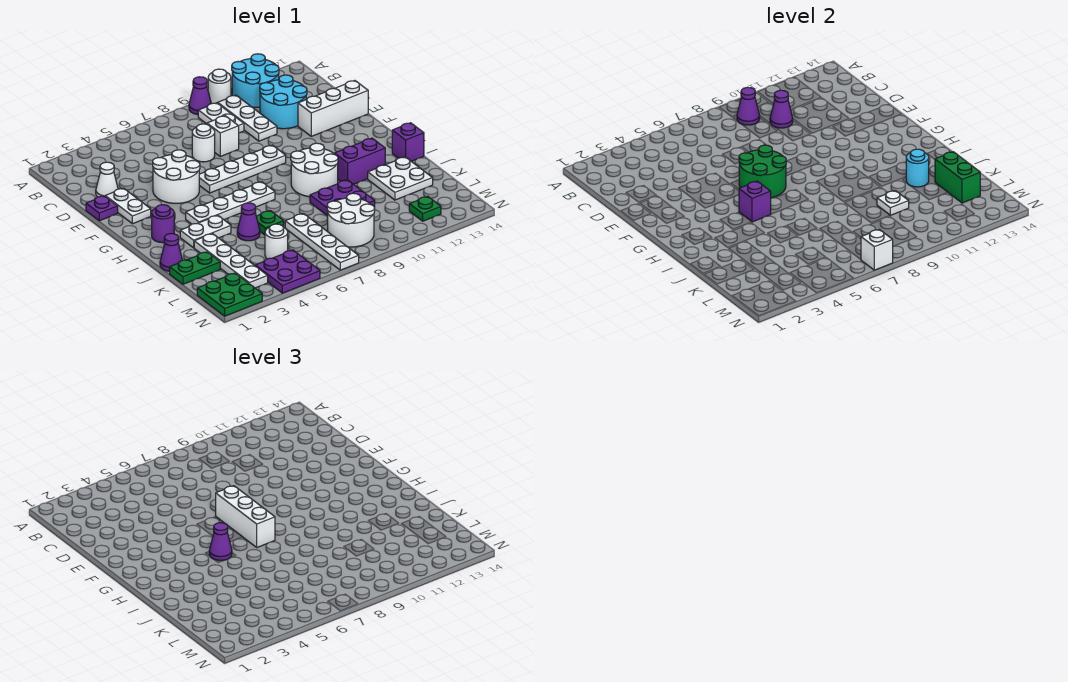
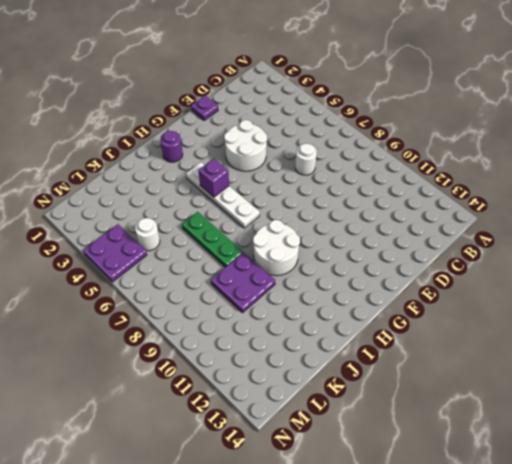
green plate J6:J8 level 1 -> green plate J6 level 1
none -> purple cone A9 level 1
none -> white round brick A10 level 1
none -> cyan round brick A11:B12 level 1
none -> white plate B9:C9 level 1

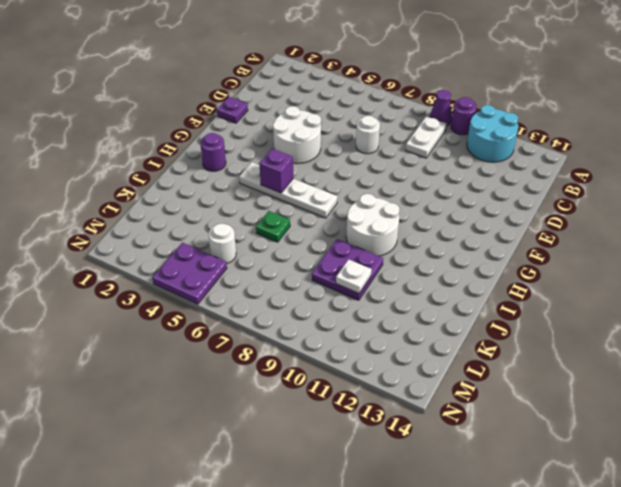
purple round brick A10 level 1 -> white round brick A10 level 1
none -> white plate B10:D10 level 1
none -> cyan round brick C11:D12 level 1
none -> white cone D2 level 1
none -> white brick D8 level 1

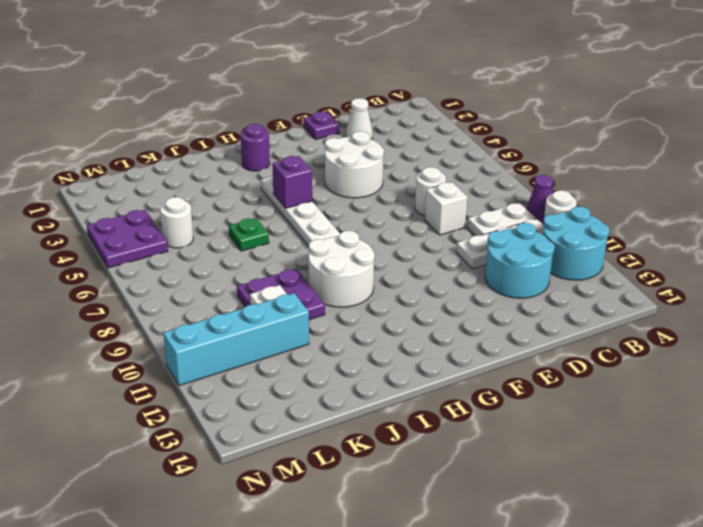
cyan brick K11:N11 level 1 -> none
none -> white plate E2:F2 level 1
none -> white brick E12:E14 level 1
none -> white plate F6:F9 level 1
none -> white plate I3:I4 level 1

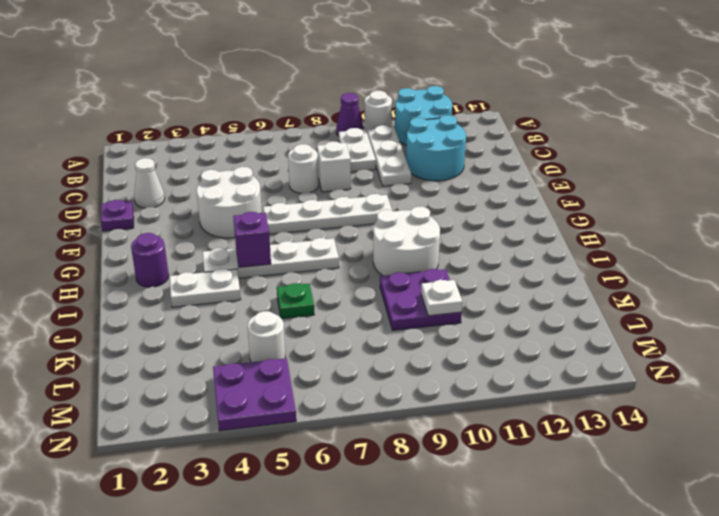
none -> white plate E2:F2 level 1
none -> white brick E12:E14 level 1
none -> purple brick I11:I12 level 1
none -> purple brick I14 level 1

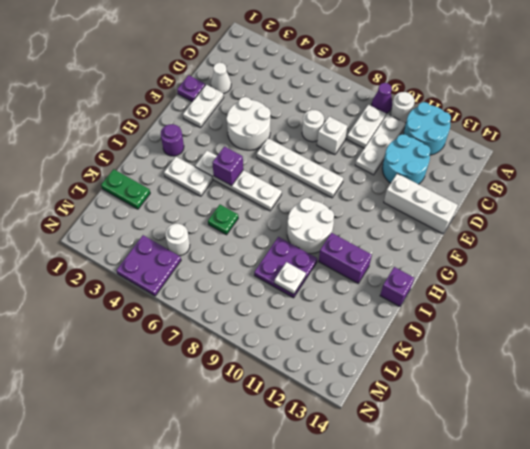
none -> purple cone J1 level 1
none -> white plate J3:M3 level 1
none -> purple cone J5 level 1
none -> white plate J12:K13 level 1

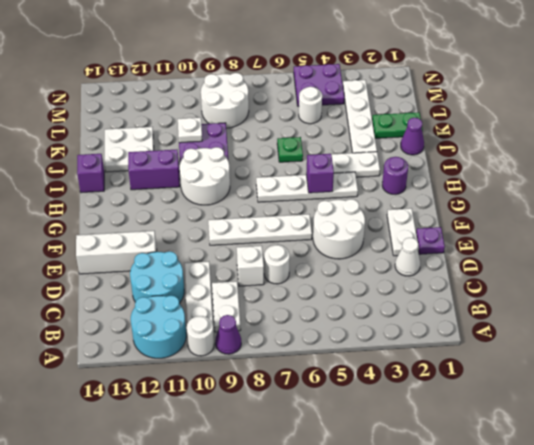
none -> purple cone J5 level 1
none -> white plate K7:N7 level 1
none -> green plate M1:N2 level 1
none -> green plate M12 level 1

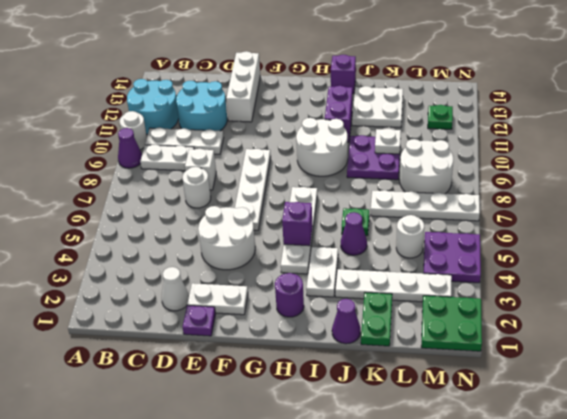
none -> purple cone B9 level 2
none -> purple cone C10 level 2
none -> green round brick F6:G7 level 2
none -> cyan round brick J12 level 2

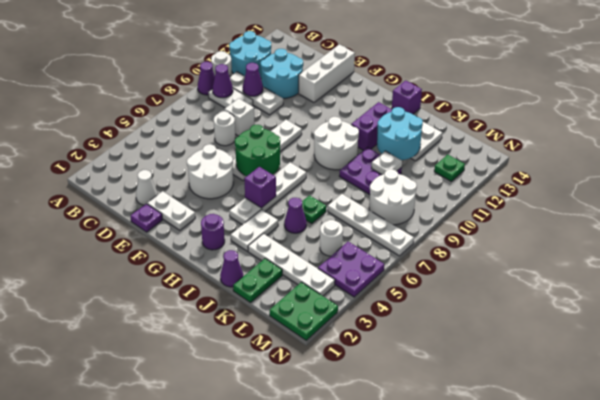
cyan round brick J11:K12 level 2 -> cyan round brick J12 level 2
none -> green brick K13:L13 level 2
none -> white brick N7 level 2
none -> white brick F7:H7 level 3
none -> purple cone H5 level 3

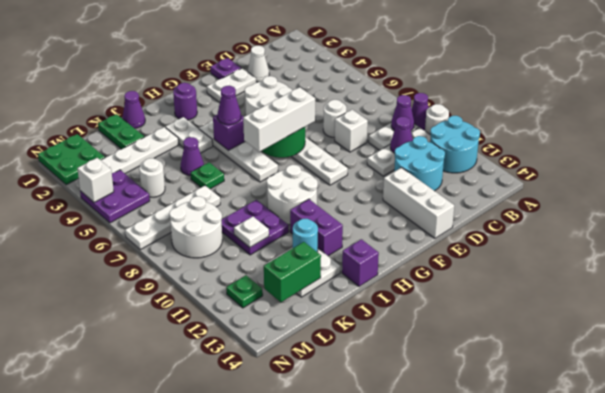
white brick N4 level 2 -> white brick N7 level 2

